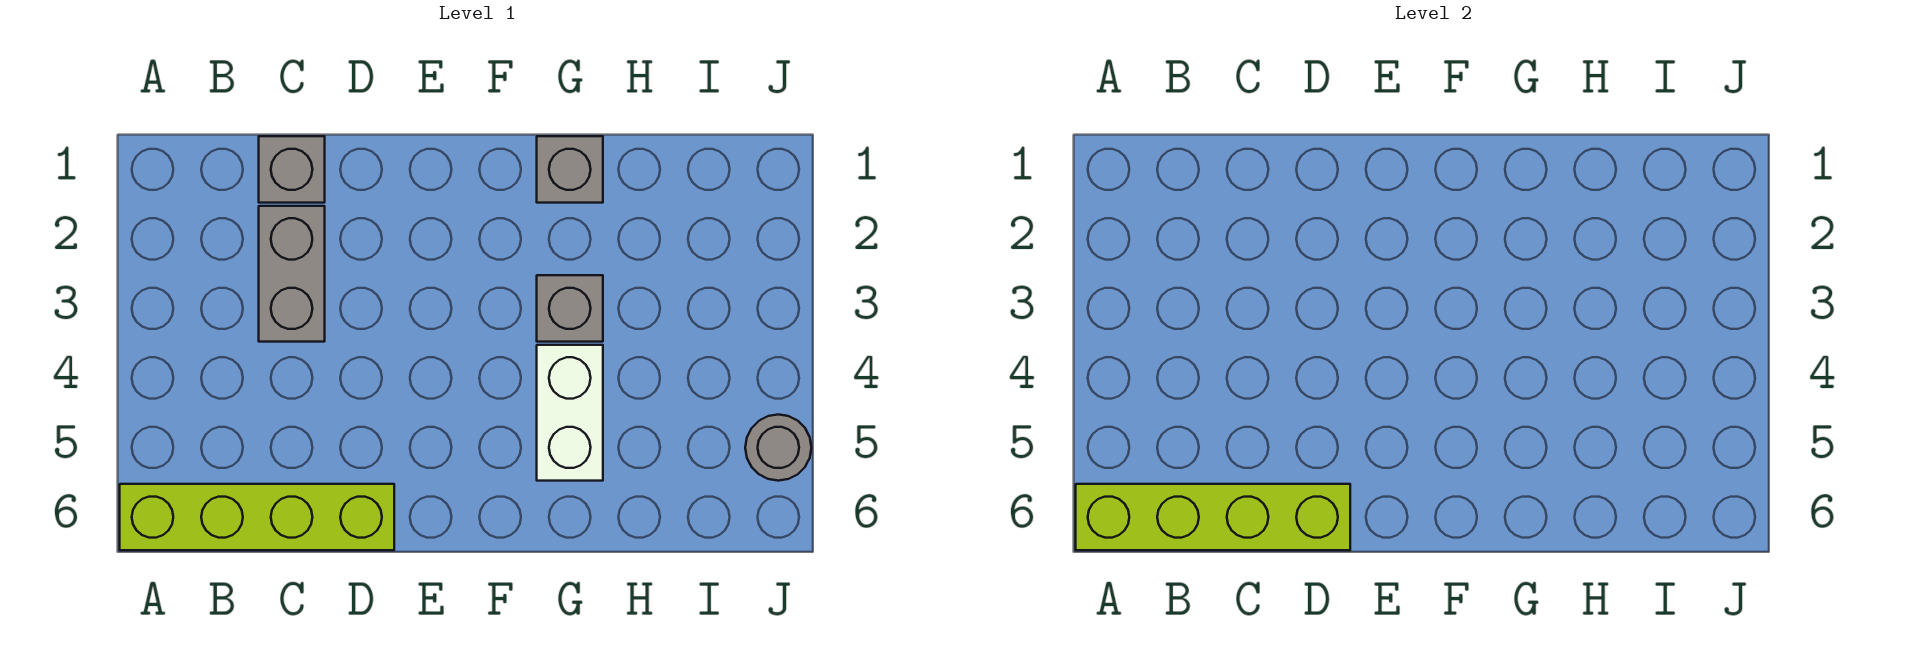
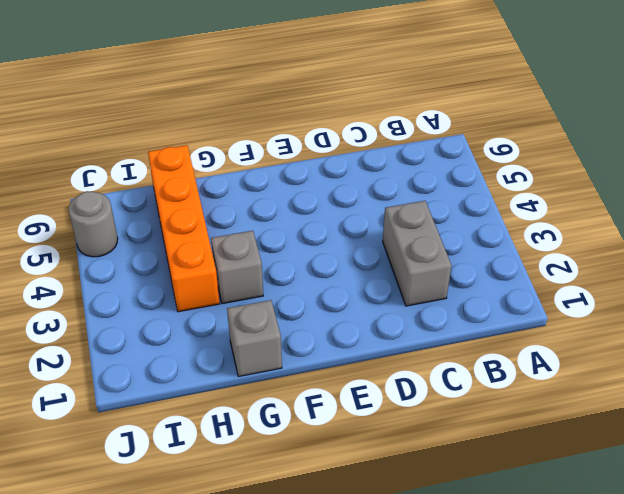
orange brick H3:H6 level 1 -> none
none -> lime brick A6:D6 level 1
none -> grey brick C1 level 1

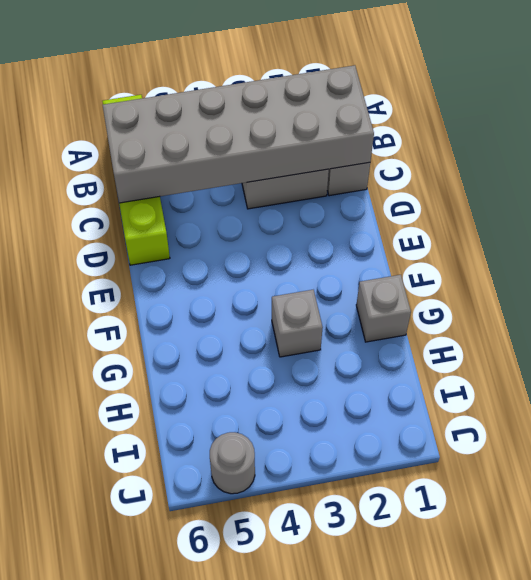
grey brick B1:C6 level 2 -> lime brick A6:D6 level 2
none -> white brick G4:G5 level 1

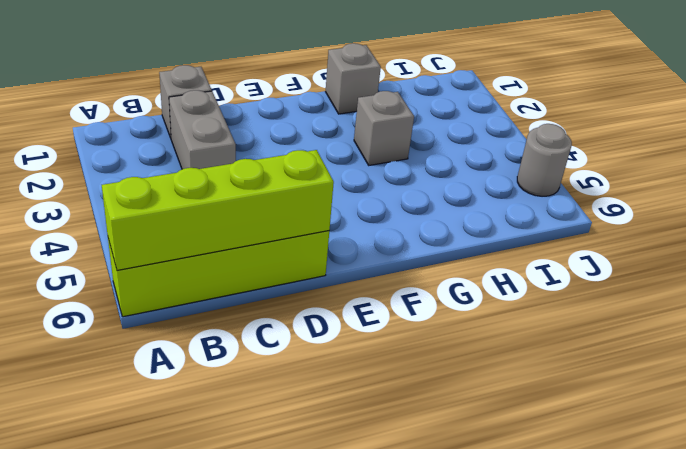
none -> white brick G4:G5 level 1

